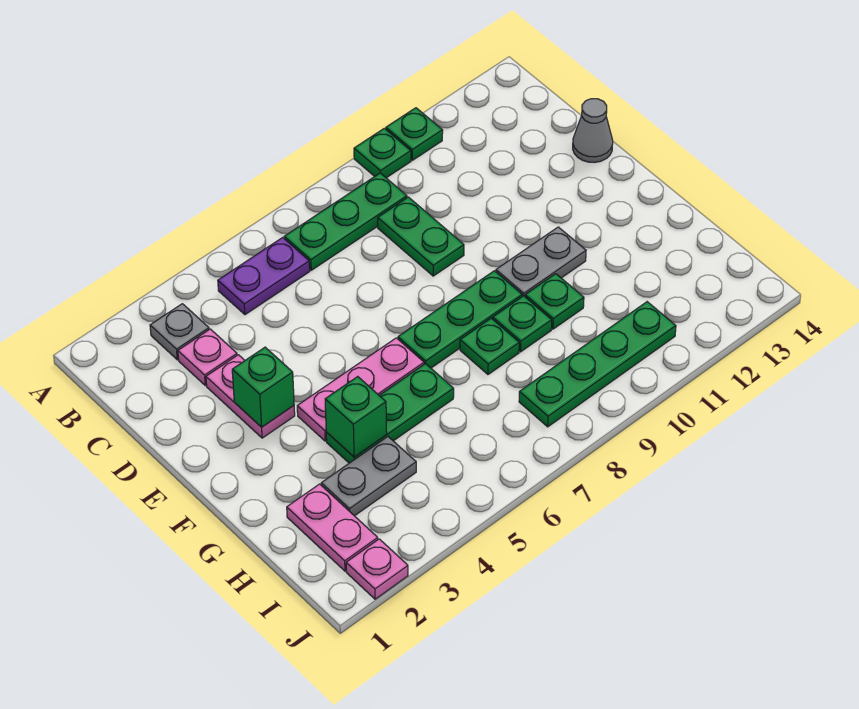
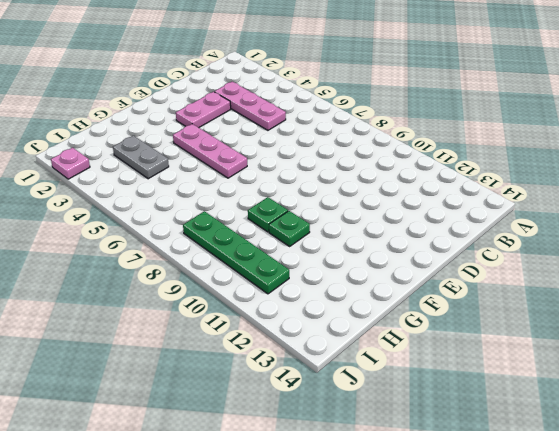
pink plate C3:C5 level 1 -> pink plate C3 level 1
none -> green plate A10 level 1
none -> green plate A11 level 1
none -> grey plate B3 level 1

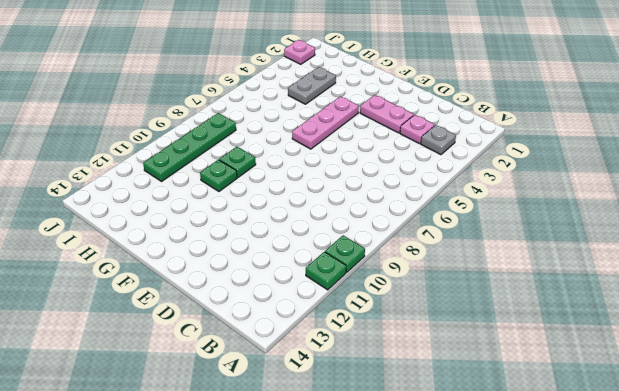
none -> purple plate B5:B6 level 1
none -> green plate B7:B9 level 1
none -> green plate C9:D9 level 1

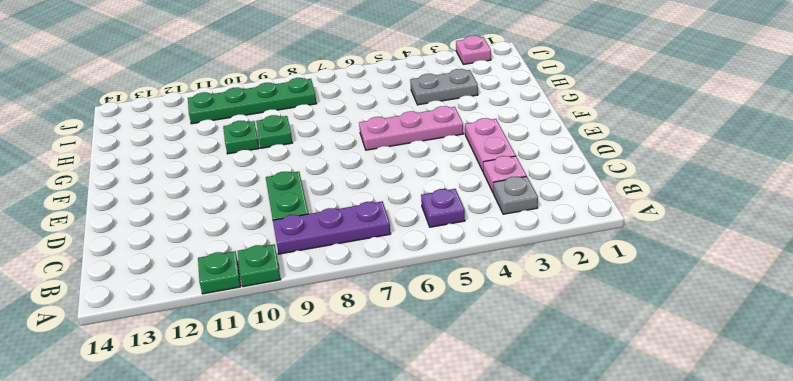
purple plate B5 level 1 -> purple plate B5:B6 level 1
purple plate B7:B9 level 1 -> green plate B7:B9 level 1
none -> grey cone D14 level 1
none -> green plate F7:F9 level 1
none -> grey plate F10:F11 level 1

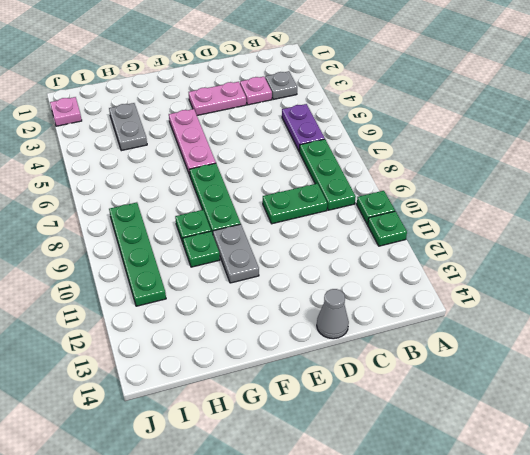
none -> green plate G4:G6 level 1
none -> green plate G8 level 1
none -> pink plate H2:I2 level 1

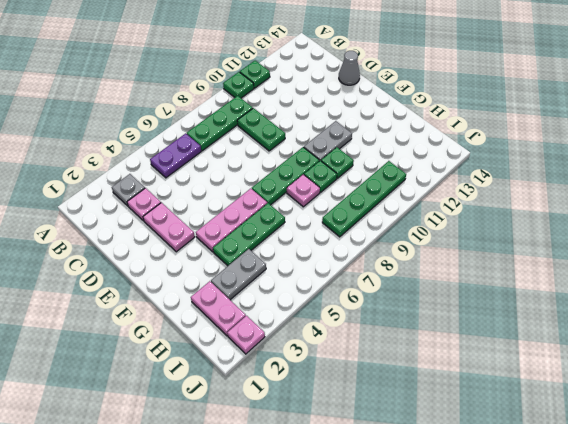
pink plate G8 level 1 -> green plate G8 level 1
none -> green brick E3 level 2
none -> green brick G4 level 2

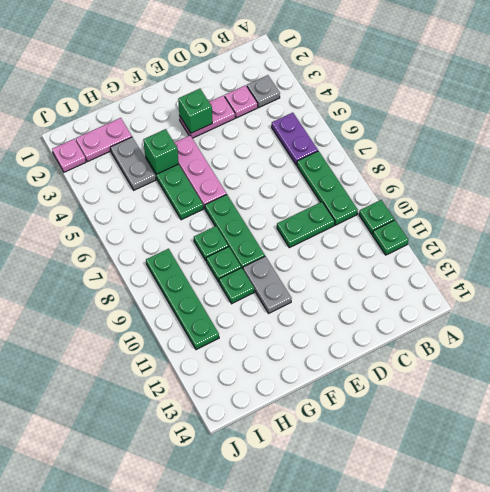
none -> grey cone D14 level 1

